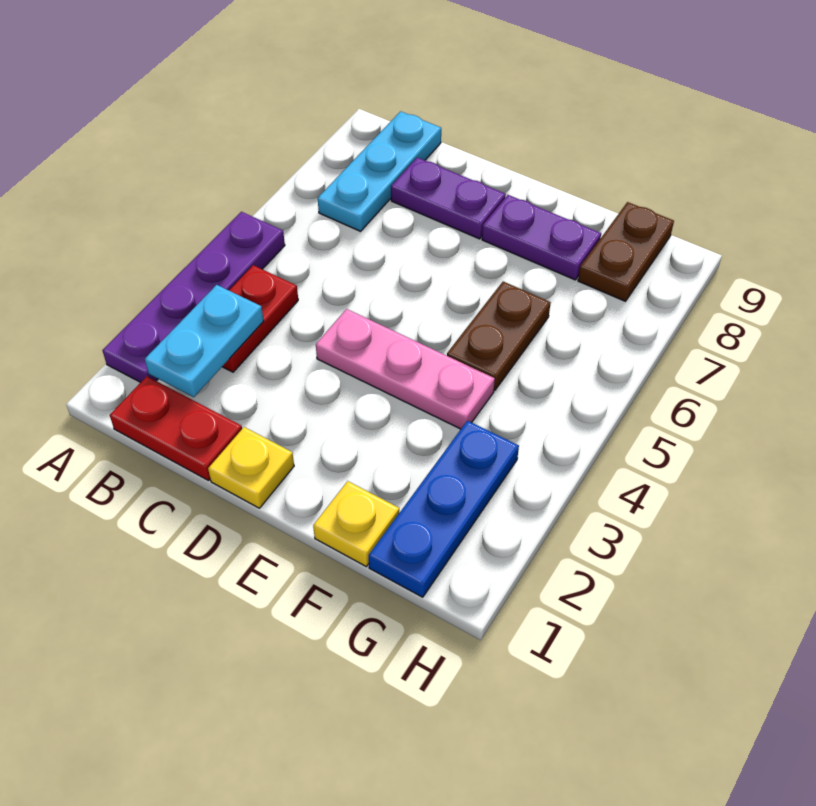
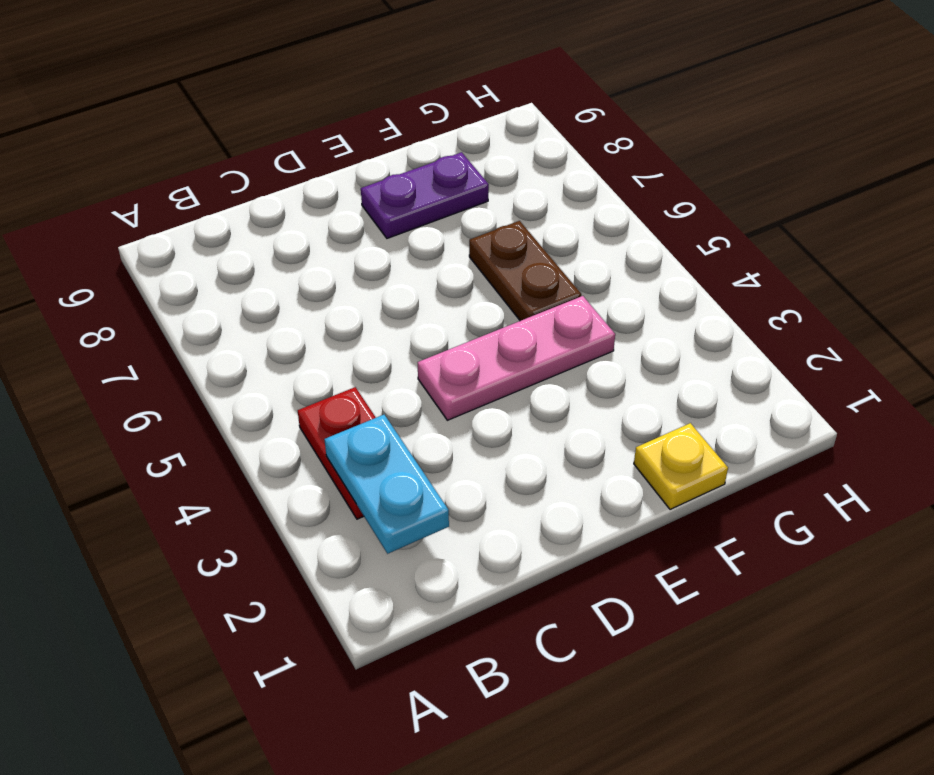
none -> purple plate A2:A5 level 1
none -> red plate B1:C1 level 1
none -> cyan plate B7:B9 level 1

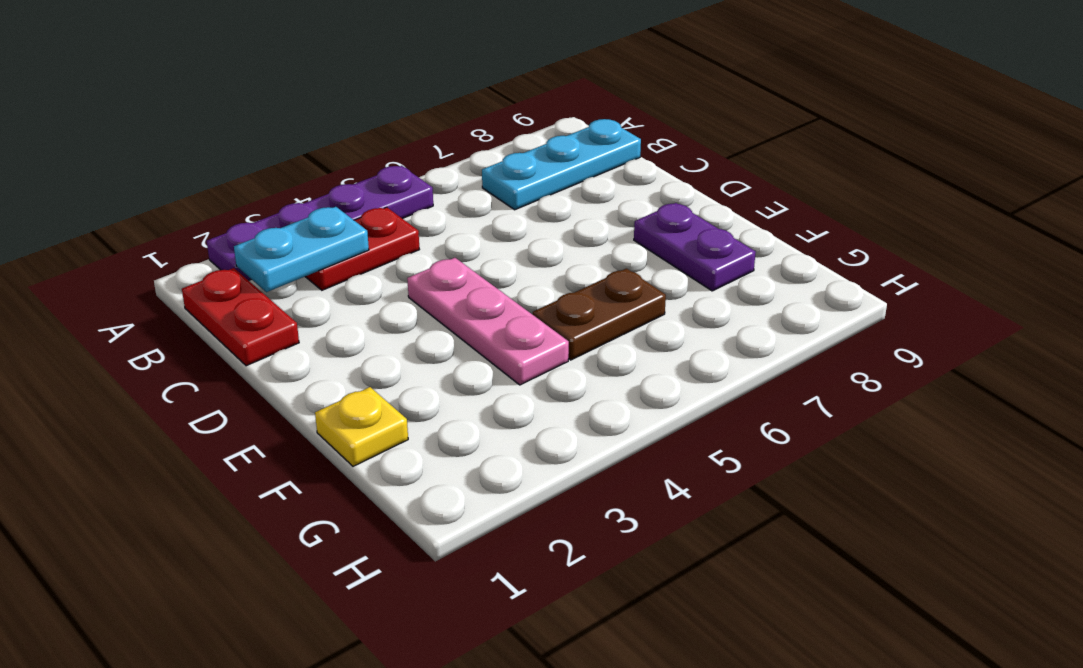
none -> purple plate C8:D8 level 1
none -> yellow plate D1 level 1
none -> blue plate G1:G3 level 1

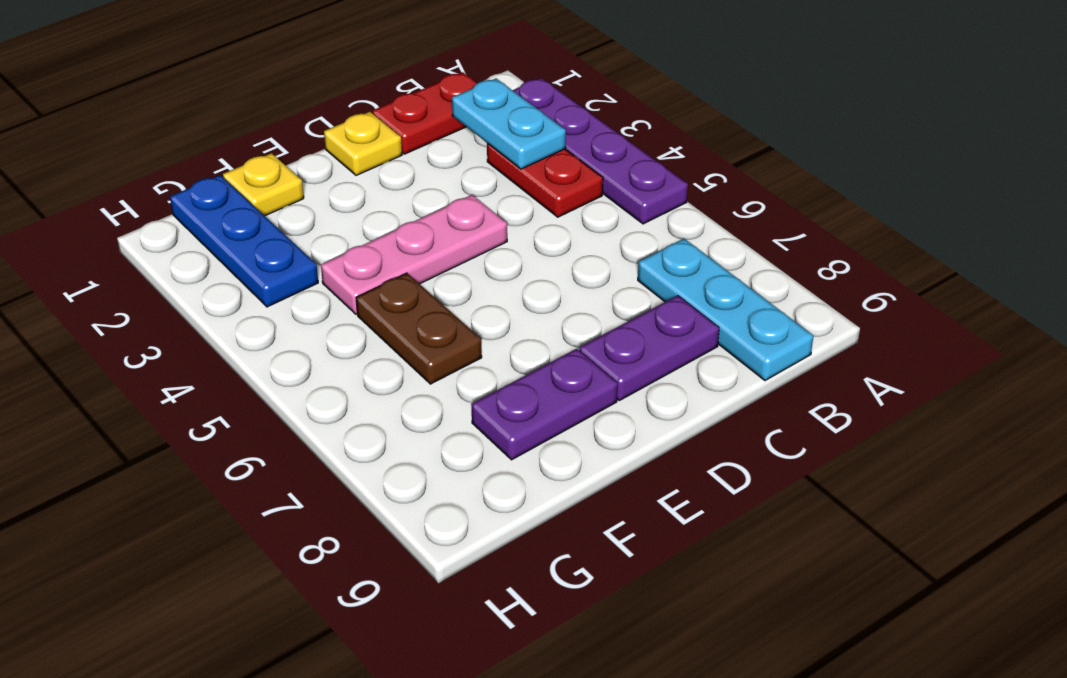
none -> brown plate G8:G9 level 1

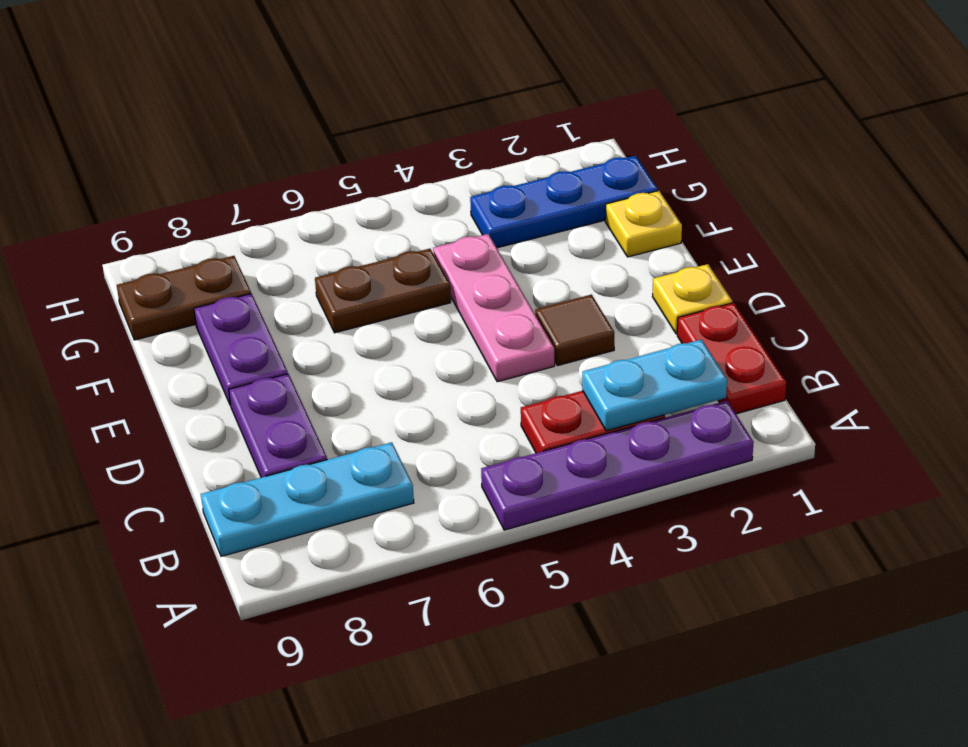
brown tile D3 level 1 -> none

